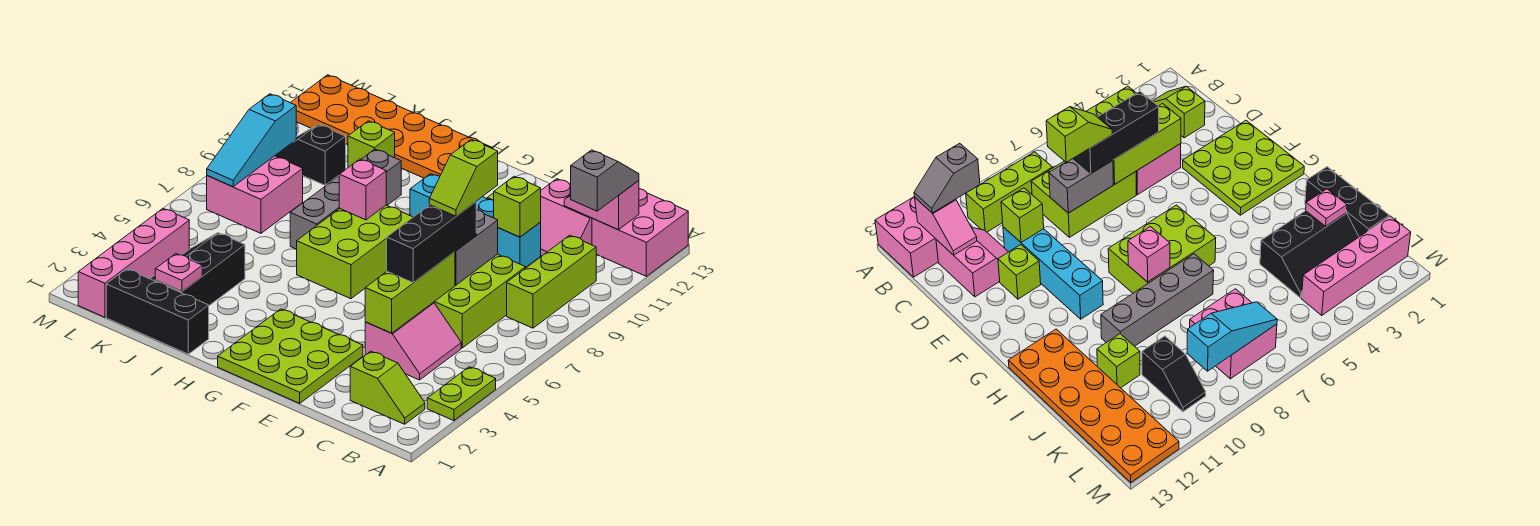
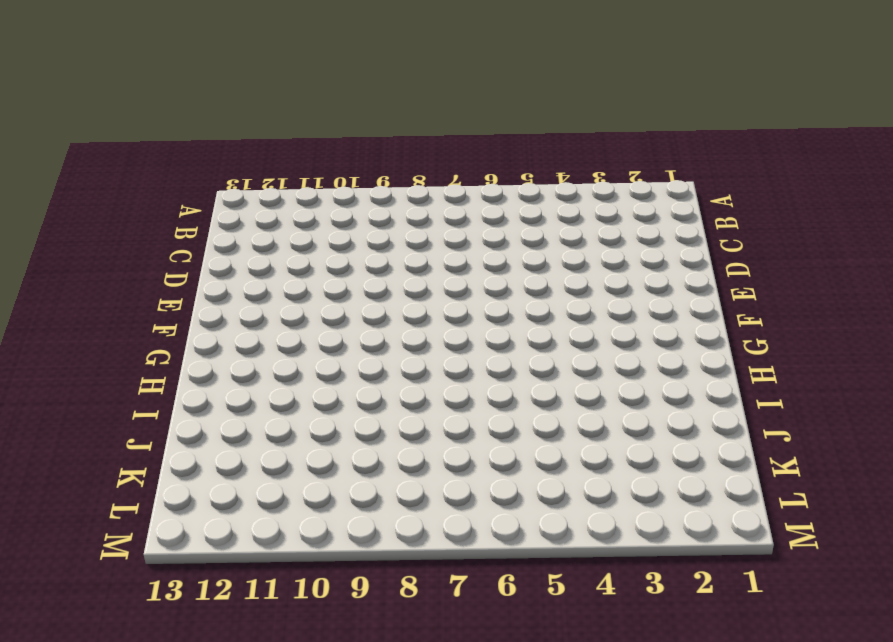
none -> lime plate A3:A4 level 1
none -> pink brick A12:B13 level 1
none -> lime slope B2:C2 level 1 top C

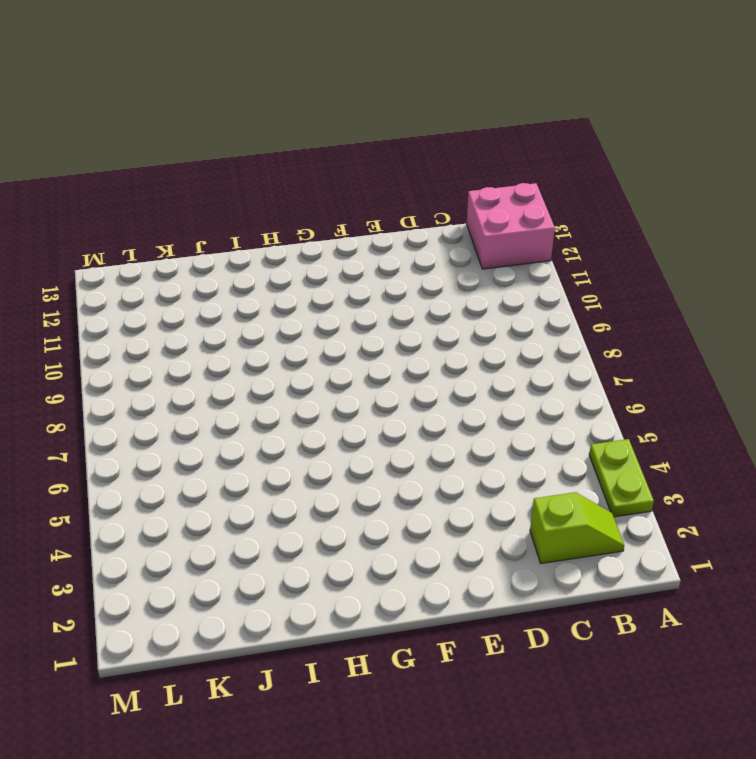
none -> lime brick B8:B10 level 1
none -> pink slope C4:D5 level 1 top D
none -> lime brick C6:D8 level 1

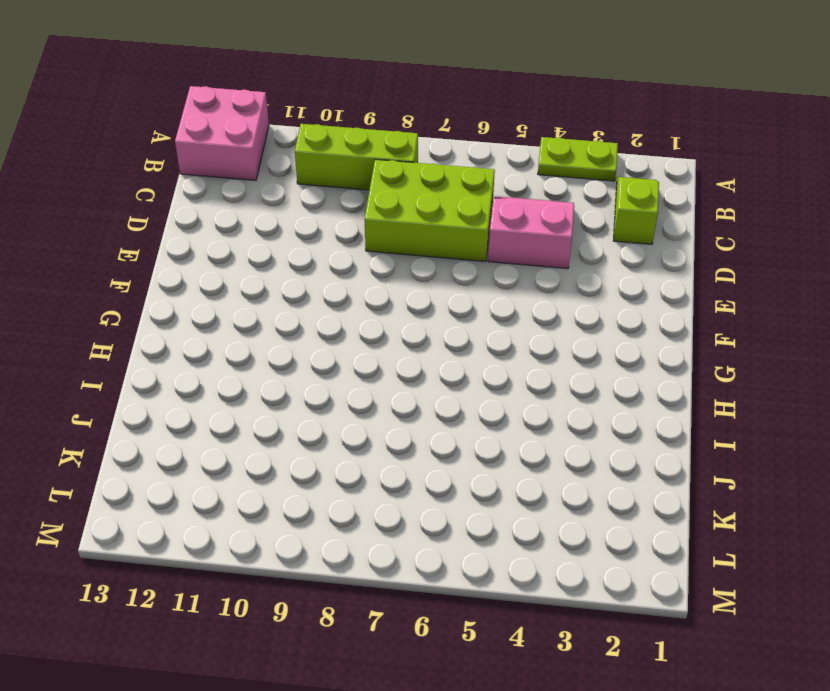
none -> pink slope C11:D12 level 1 top 12
none -> cyan brick D10:G10 level 1
none -> lime plate E1:G3 level 1

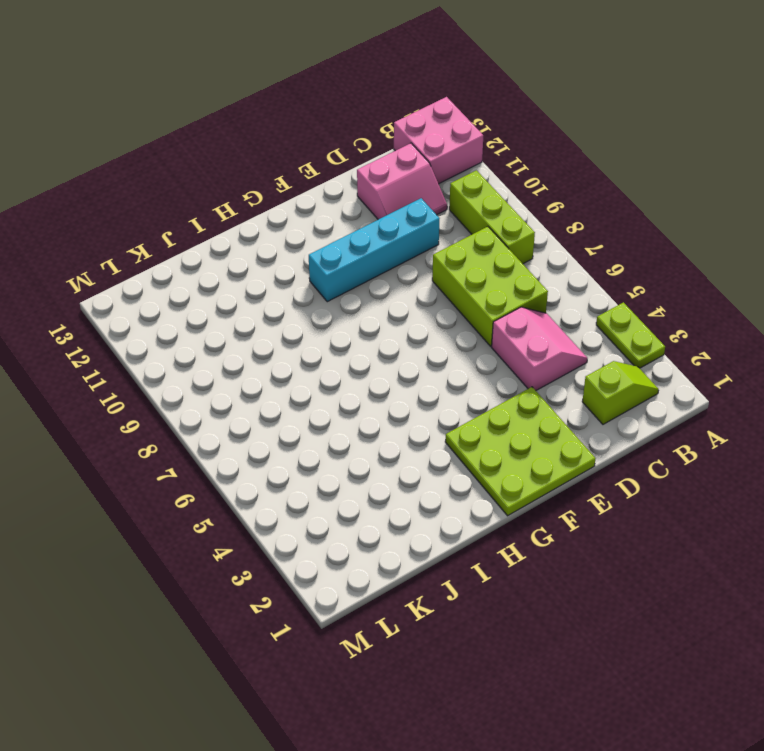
none -> lime brick E11 level 1
none -> lime brick G6:H8 level 1
none -> orange plate H12:M13 level 1

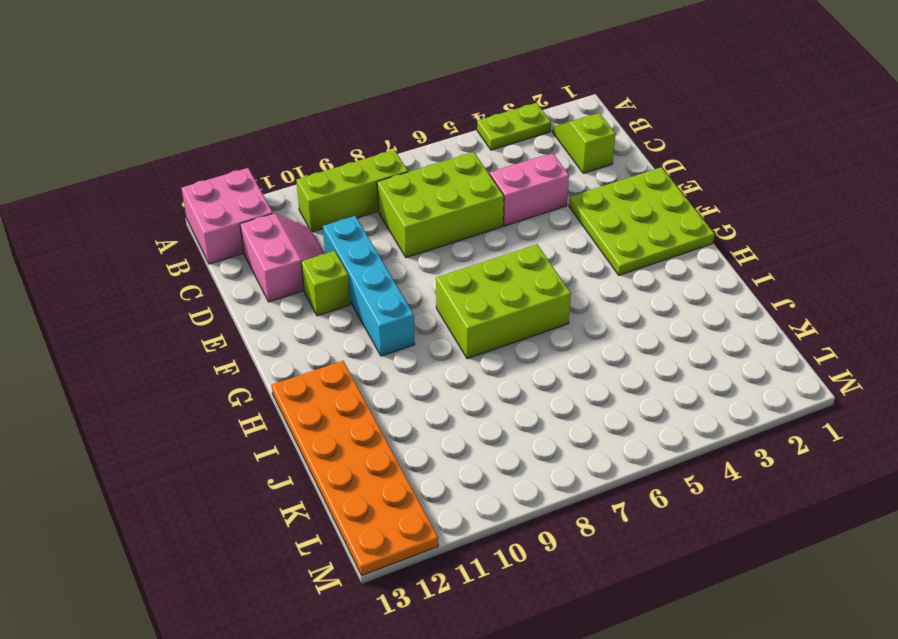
none -> black brick I1:K1 level 1
none -> grey brick I7:I10 level 1
none -> black slope J2:K4 level 1 top J

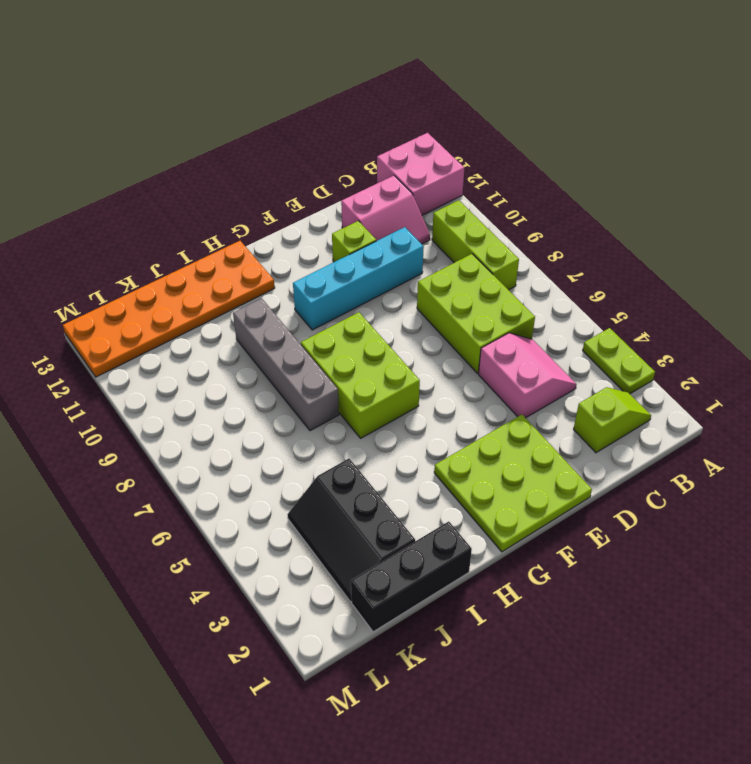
none -> lime brick J11 level 1
none -> pink brick K7:L8 level 1
none -> black slope K10:L10 level 1 top K

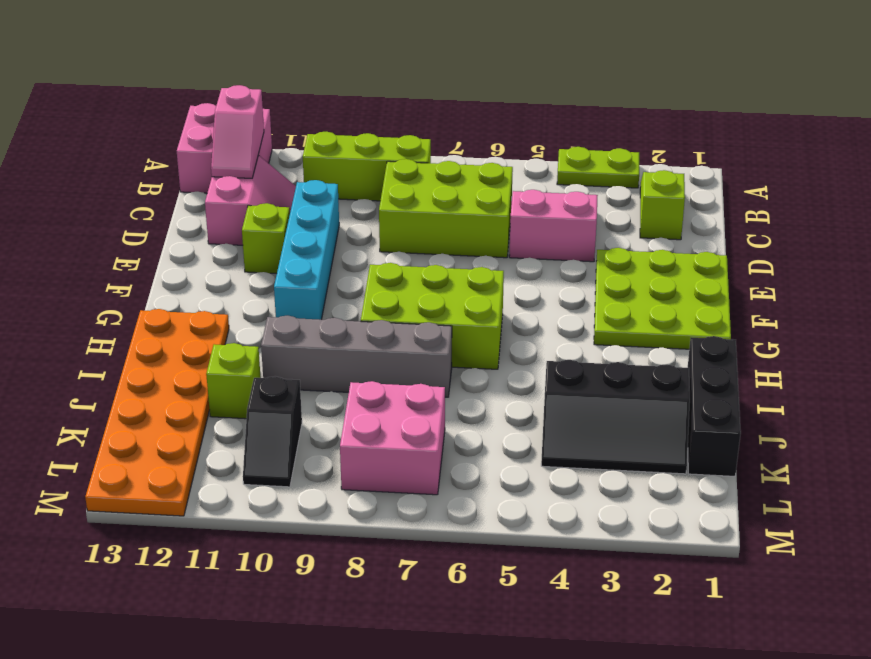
none -> pink brick L1:L4 level 1
none -> lime brick D4:D6 level 2
none -> grey brick D7:D8 level 2

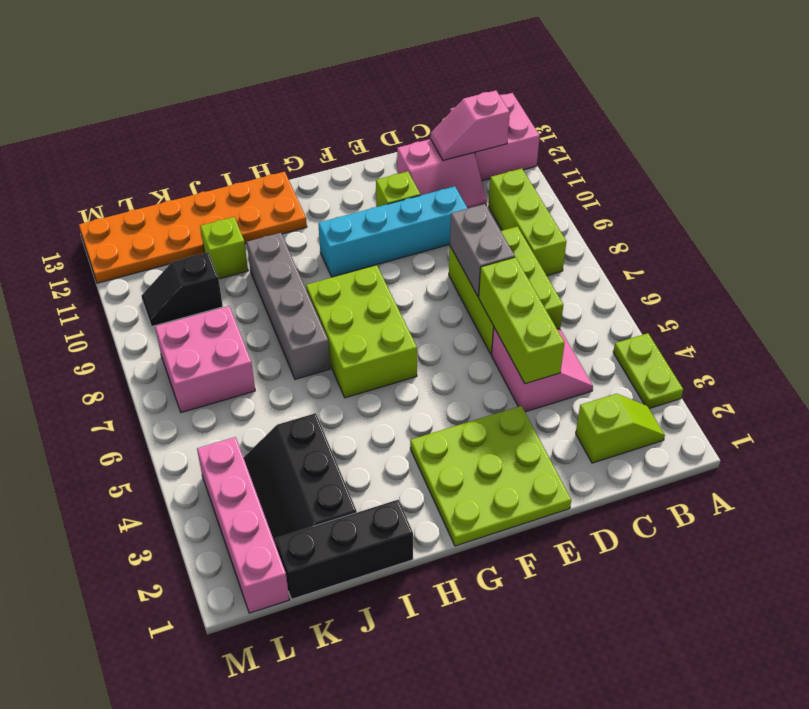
none -> lime brick D10 level 2
none -> pink brick H8 level 2
none -> pink plate J2 level 2

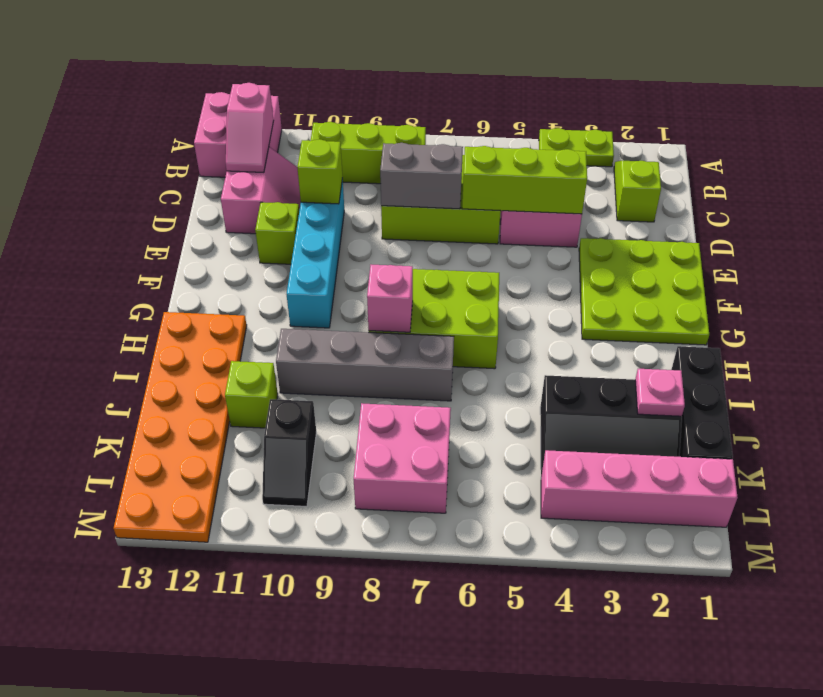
none -> cyan slope L7:L9 level 2 top 9
none -> grey slope B11:B12 level 3 top 11
none -> black brick D5:D7 level 3

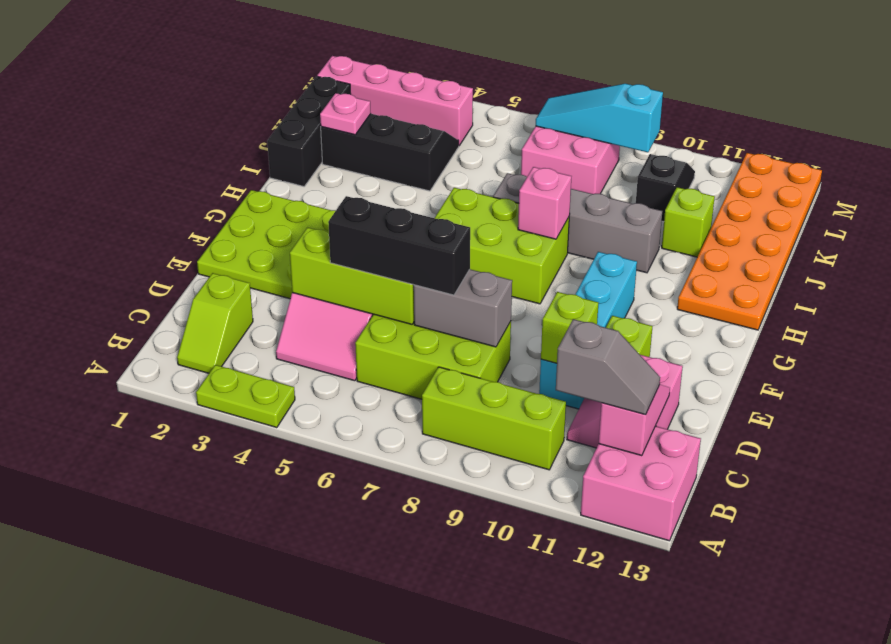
none -> lime slope D7:D8 level 4 top 8

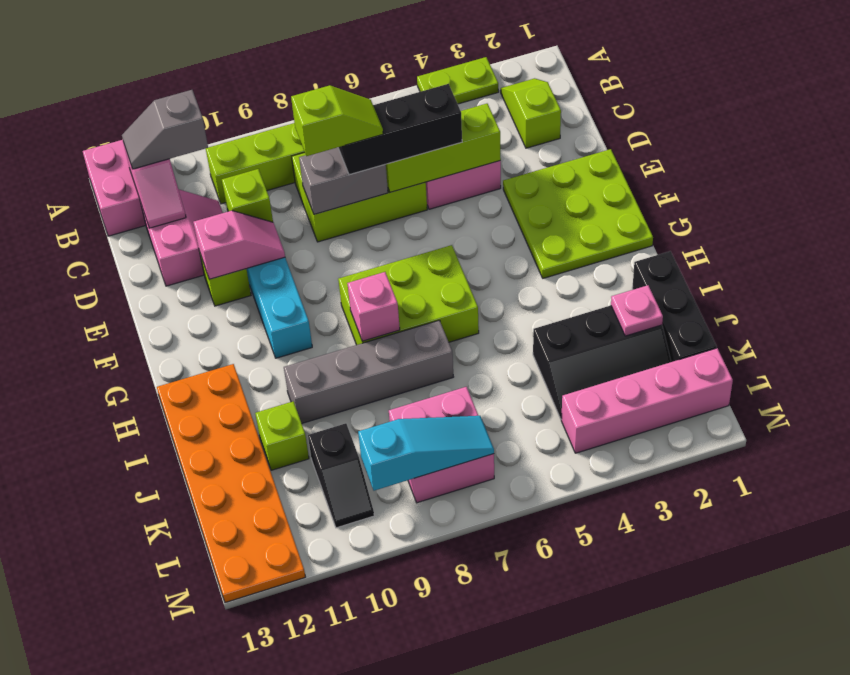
pink slope E10:E11 level 2 top 11 -> none

